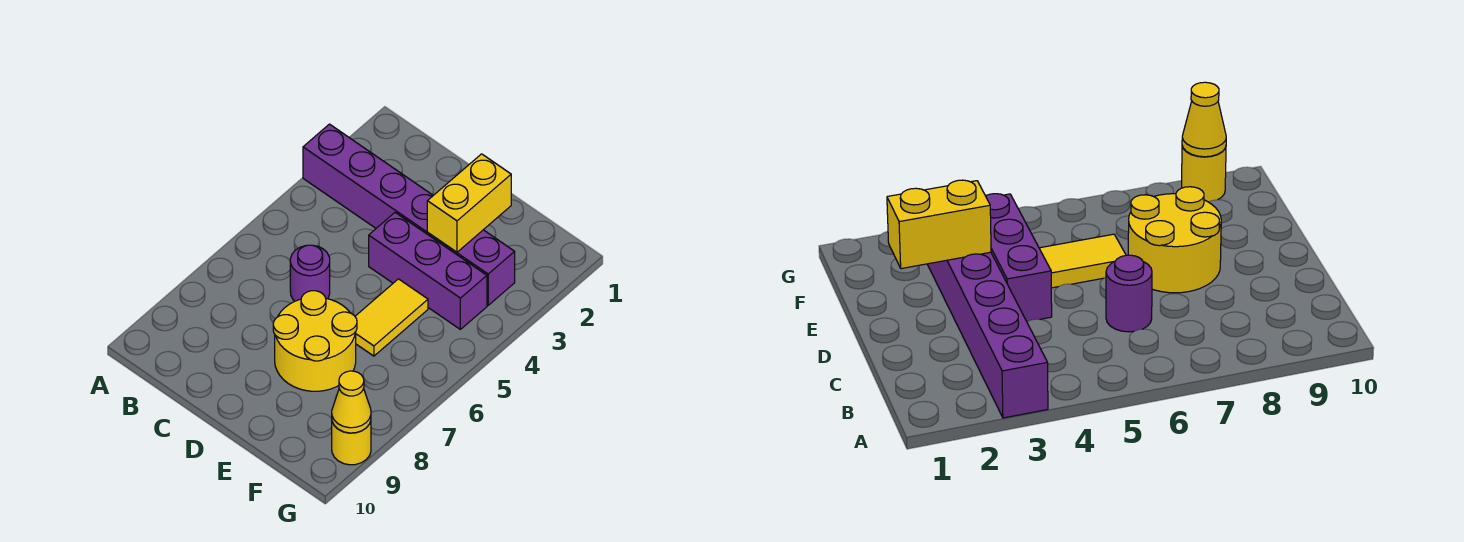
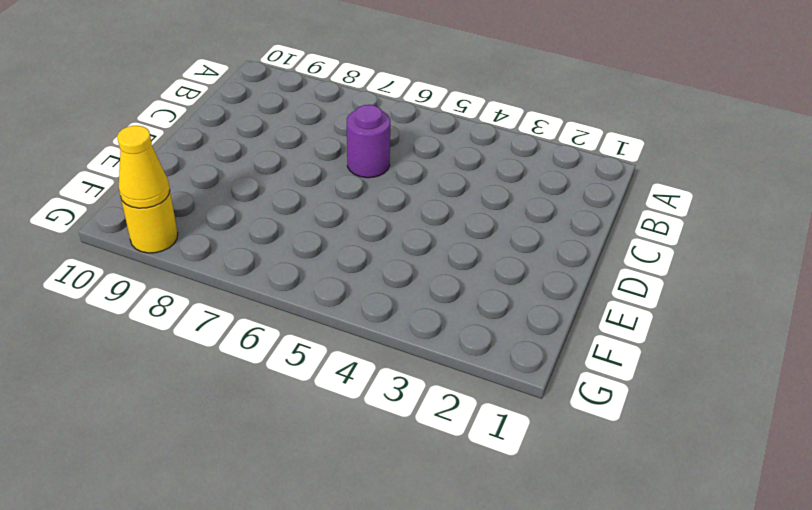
none -> purple brick A3:F3 level 1
none -> purple brick D4:F4 level 1

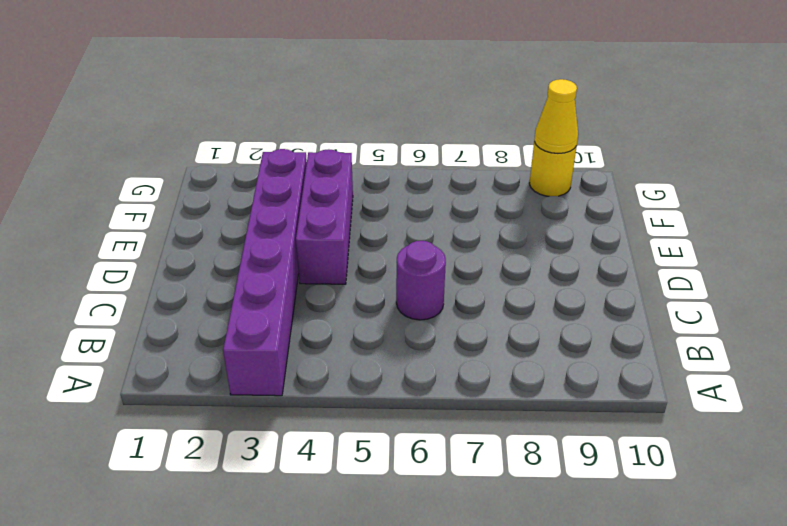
none -> yellow round brick D7:E8 level 1
none -> yellow tile E5:E6 level 1

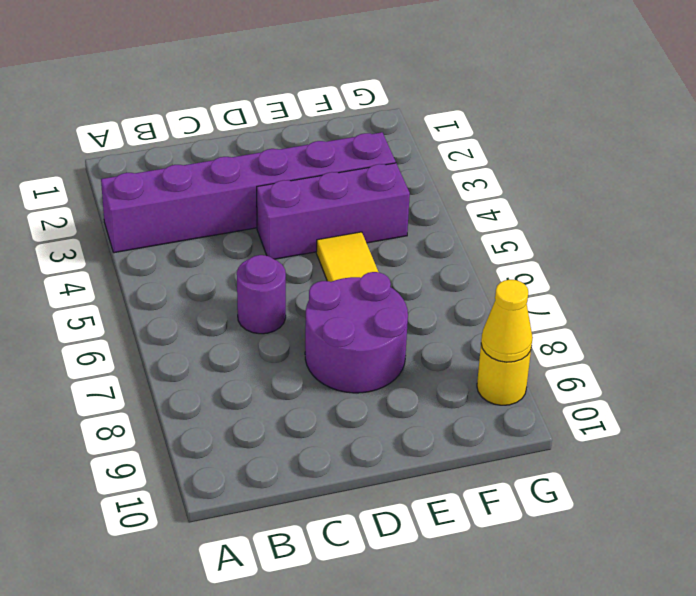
purple round brick D7:E8 level 1 -> yellow round brick D7:E8 level 1
none -> yellow brick E2:E3 level 2

